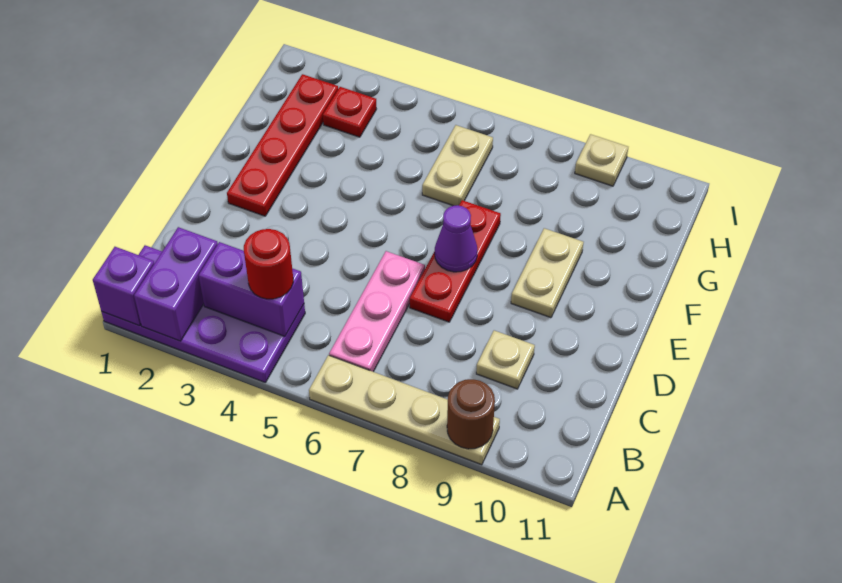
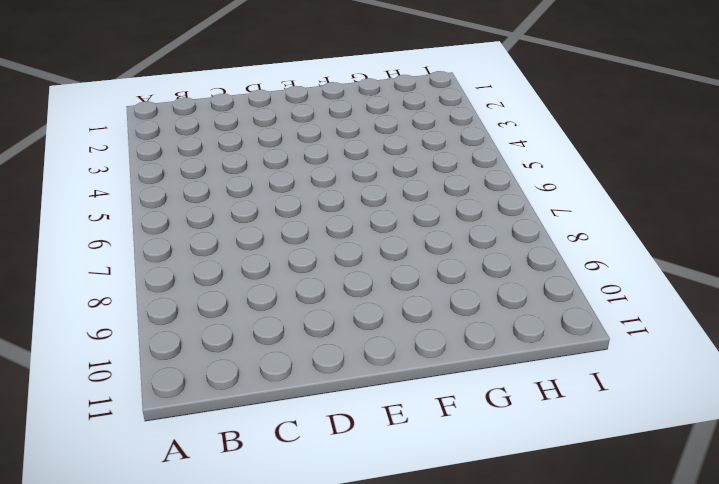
none -> purple plate A1:B4 level 1
none -> tan plate A6:A9 level 1
none -> pink plate B6:D6 level 1

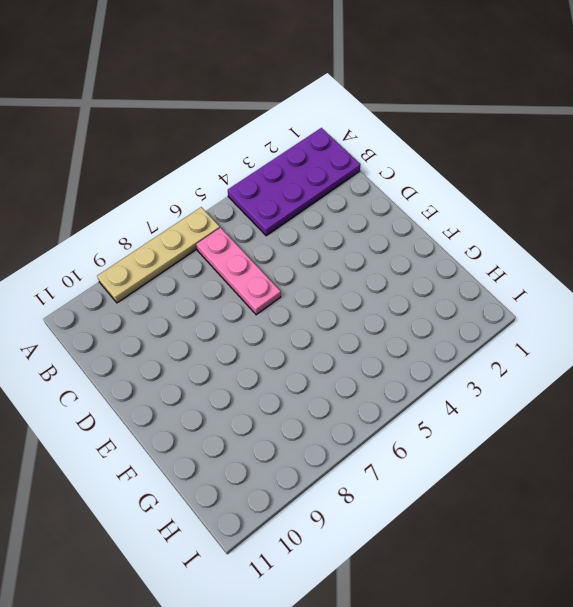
none -> tan plate C9 level 1
none -> red plate D7:F7 level 1
none -> red plate E2:H2 level 1

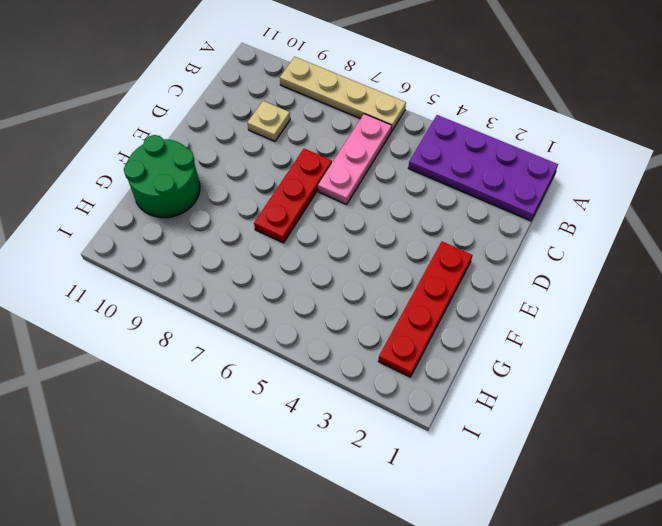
green round brick F10:G11 level 1 -> none
none -> tan plate E9:F9 level 1
none -> tan plate G6:H6 level 1
none -> red plate H3 level 1

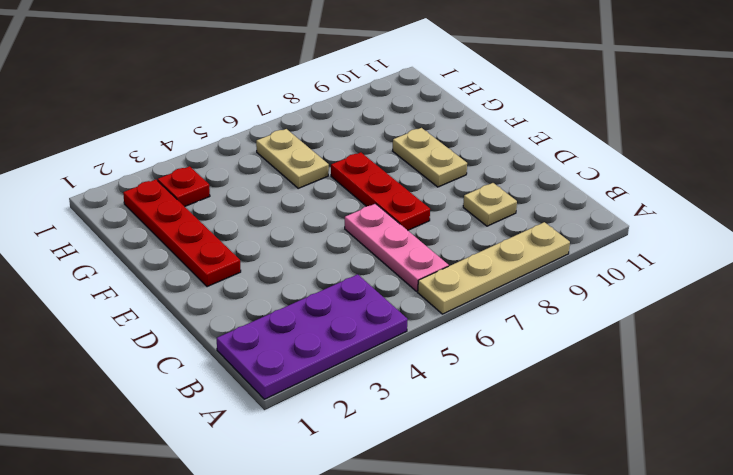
none -> tan plate I9 level 1
none -> purple brick A1 level 2
none -> purple brick A2:B2 level 2

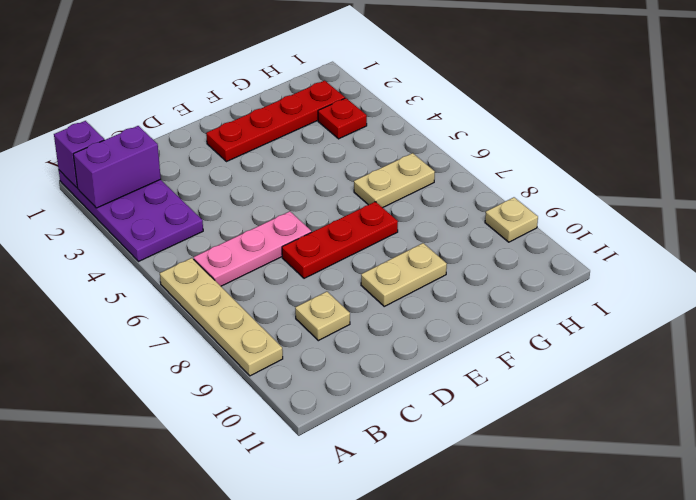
none -> brown round brick A9 level 2
none -> purple brick B3:B4 level 2
none -> purple cone E7 level 2

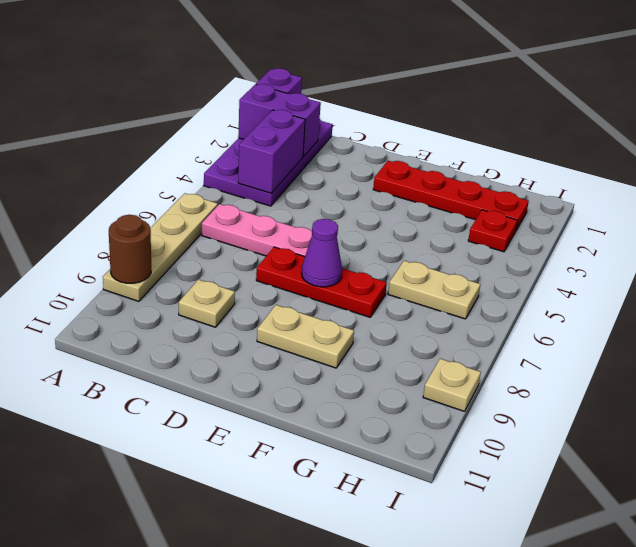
none -> red round brick B4 level 3

